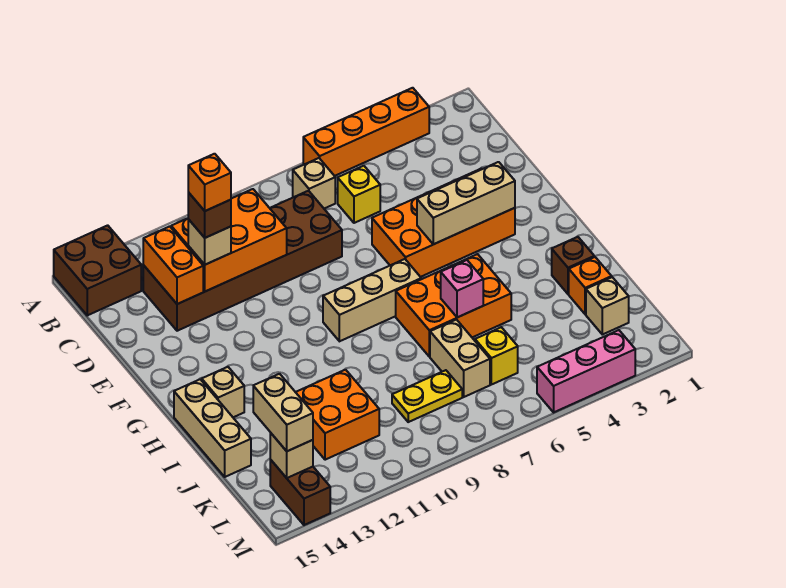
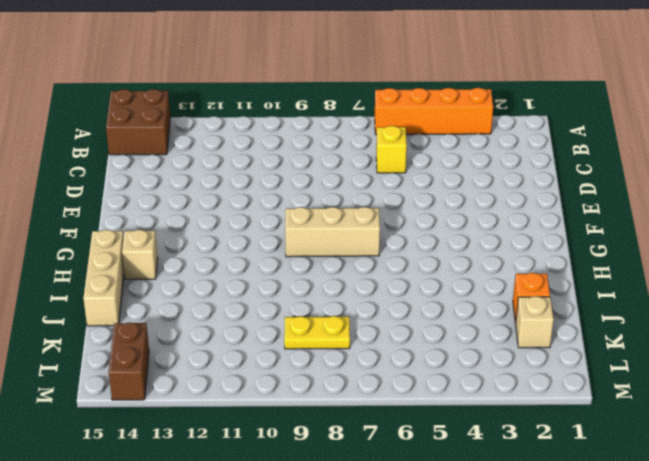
none -> tan brick B7 level 1
none -> brown brick C8:D13 level 1
none -> orange brick E3:F6 level 1

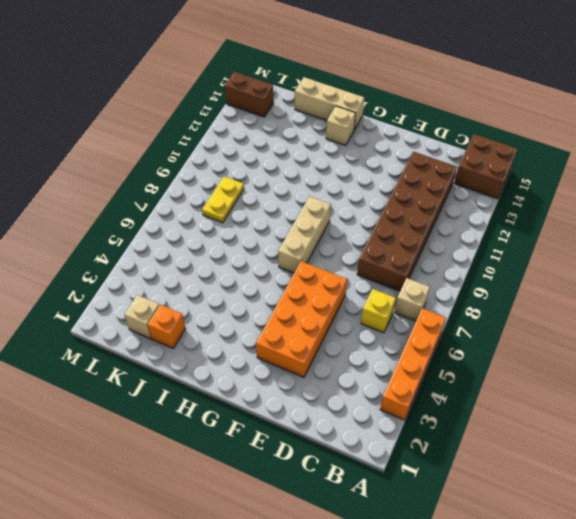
none -> orange brick H5:I7 level 1
none -> brown brick I2 level 1
none -> tan brick J7:K7 level 1

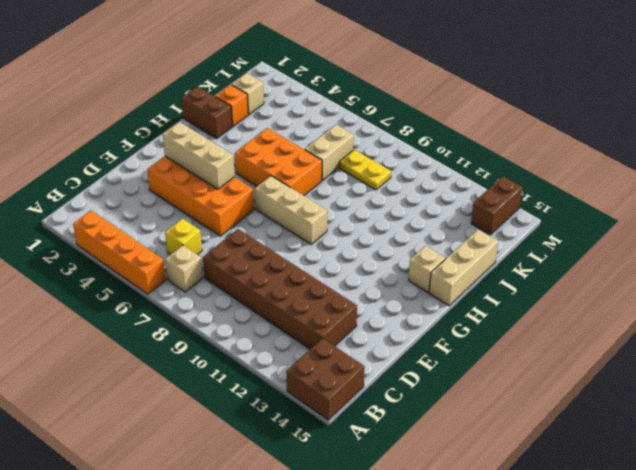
brown brick I1:I2 level 1 -> brown brick I2 level 1
none -> orange brick J11:K12 level 1
none -> yellow brick K6 level 1
none -> pink brick M3:M5 level 1

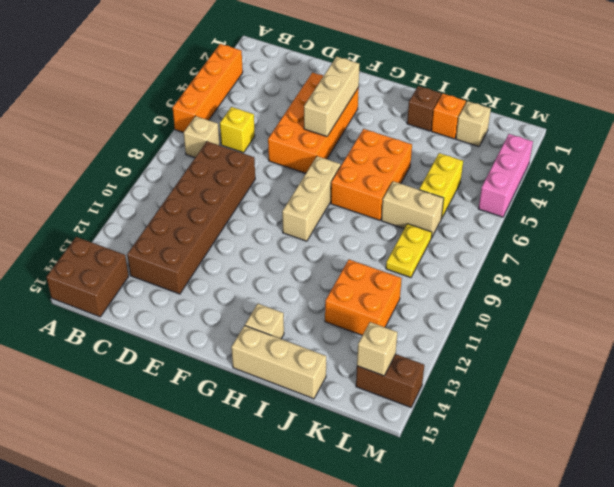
yellow brick K5:K6 level 1 -> yellow brick K6 level 1
none -> orange brick C10:D12 level 2
none -> orange brick C13:D13 level 2
none -> pink brick I6 level 2

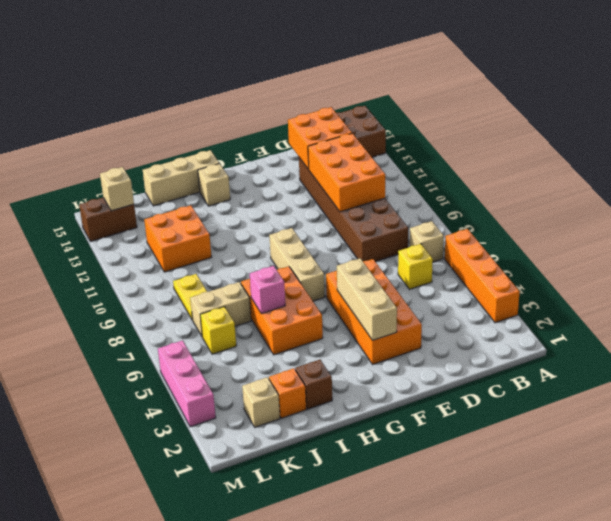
orange brick C13:D14 level 2 -> orange brick C13:D13 level 2
none -> tan brick D12 level 3
none -> tan brick K14:L14 level 3
none -> brown brick D12 level 4

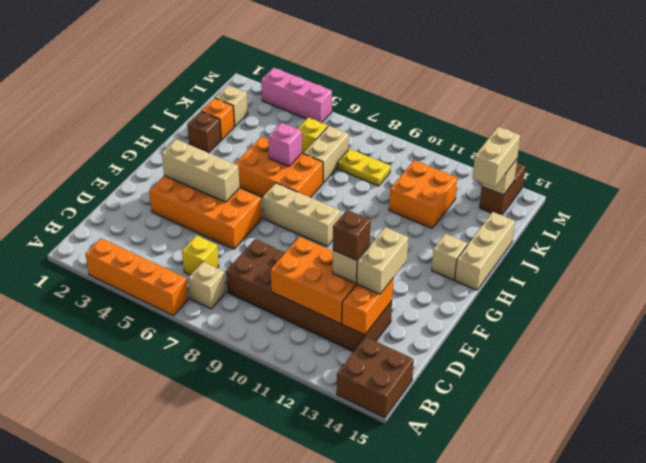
tan brick D13:E13 level 3 -> none
none -> orange brick D12 level 5

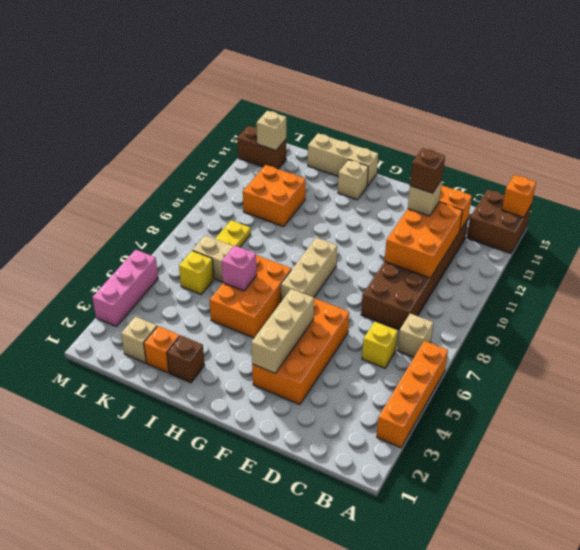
orange brick A15 level 2 -> orange brick D12 level 5
none -> tan brick K14:L14 level 3

